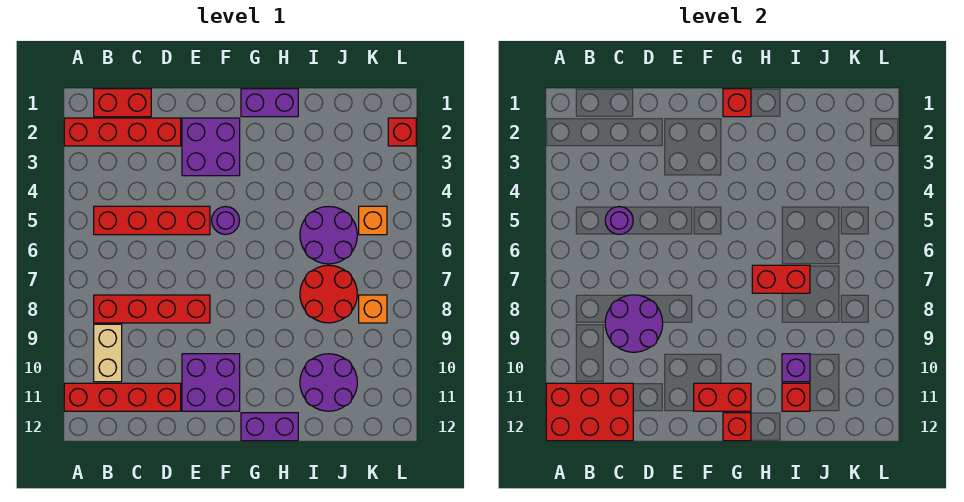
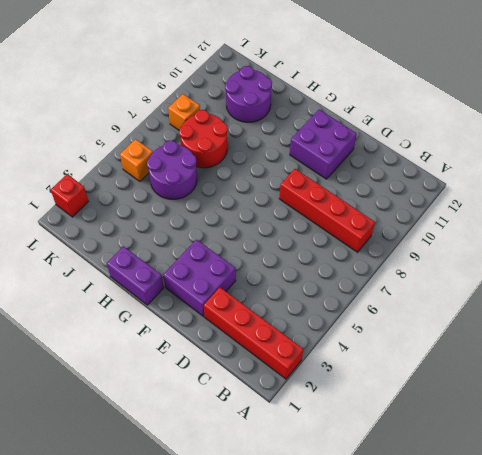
none -> red brick A11:D11 level 1
none -> red brick B1:C1 level 1
none -> red brick B5:E5 level 1

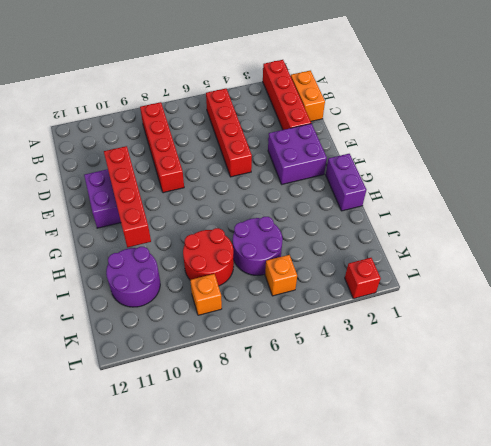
orange brick B1:C1 level 1 -> red brick B1:C1 level 1
red brick E10:H10 level 2 -> red brick A11:D11 level 1
none -> tan brick B9:B10 level 1
none -> purple round brick F5 level 1
none -> purple brick G12:H12 level 1

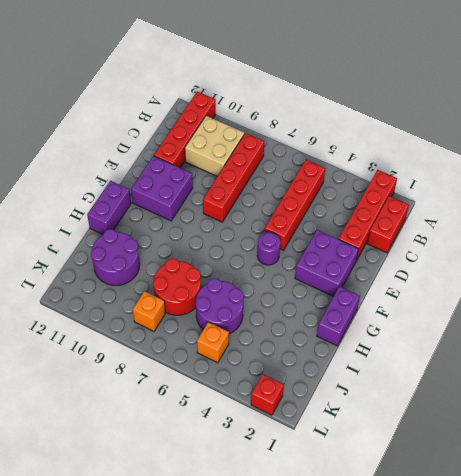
tan brick B9:C10 level 1 -> tan brick B9:B10 level 1
none -> red brick A11:C12 level 2
none -> purple round brick C5 level 2
none -> purple round brick C8:D9 level 2

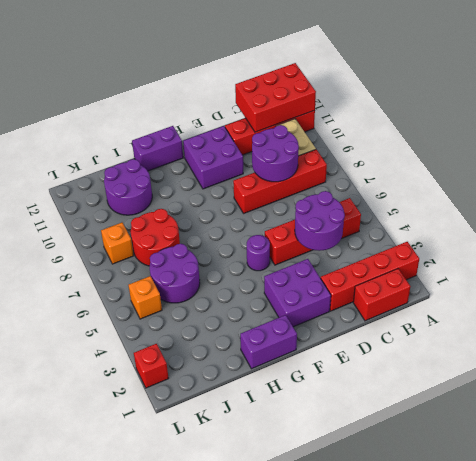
purple round brick C4:D5 level 2 -> purple round brick C5 level 2
none -> red brick F11:G11 level 2
none -> red brick G1 level 2
none -> red brick G12 level 2

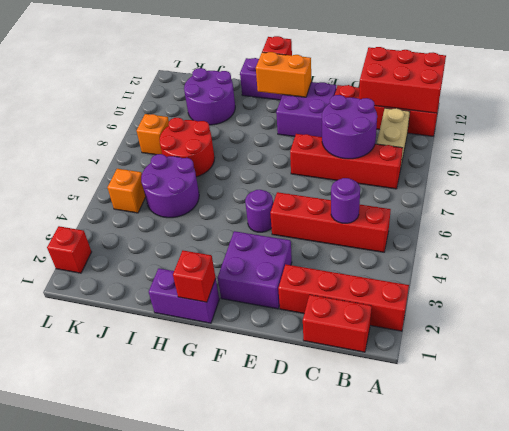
orange brick F11:G11 level 2 -> red brick F11:G11 level 2
none -> red brick H7:I7 level 2
none -> purple brick I10 level 2
none -> red brick I11 level 2

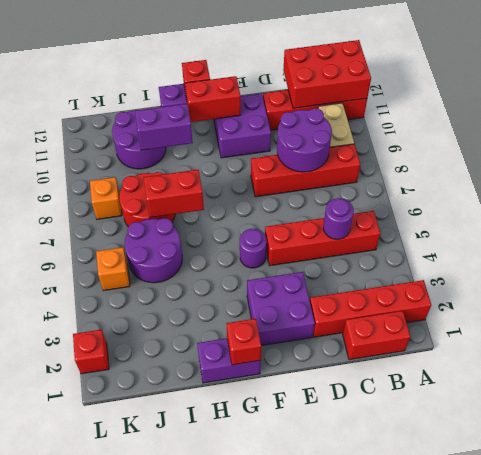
purple brick H10:I10 level 2 -> purple brick I10 level 2
none -> red brick I11 level 2

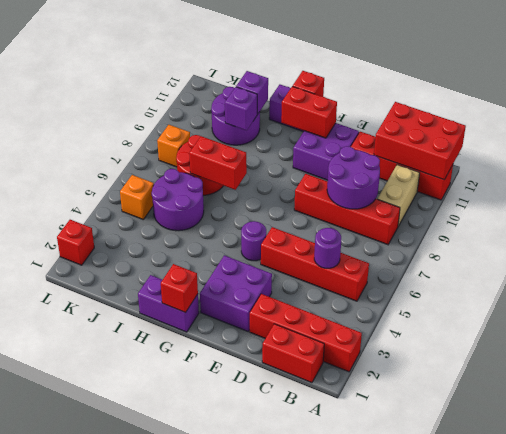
purple brick I11 level 2 -> red brick I11 level 2

